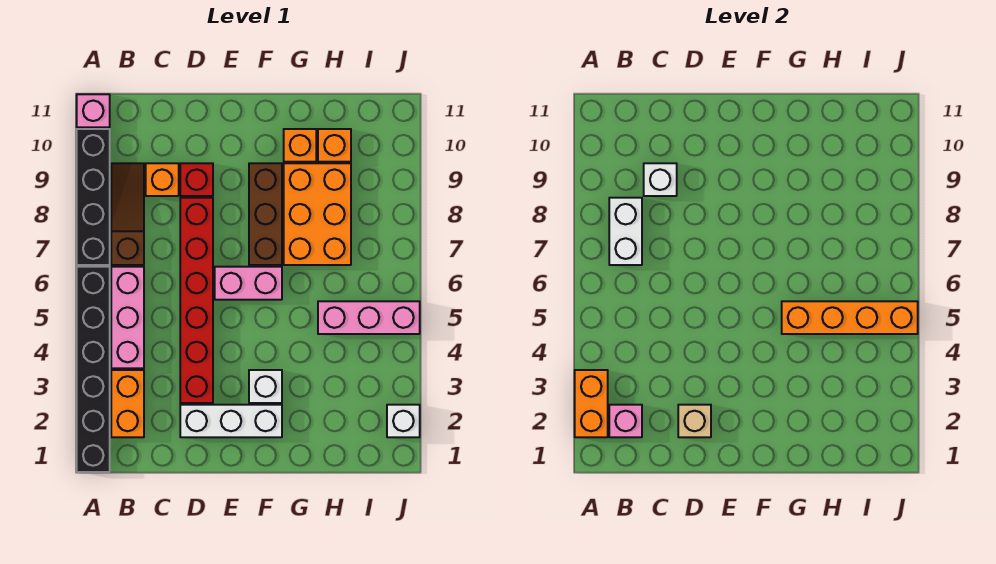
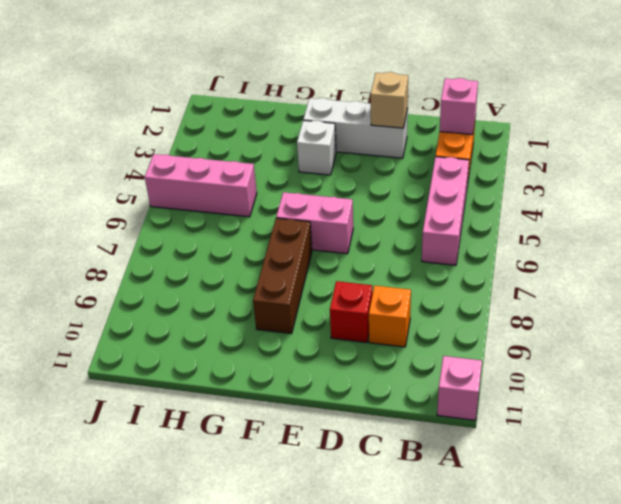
none -> black brick A1:A6 level 1
none -> black brick A7:A10 level 1
none -> brown slope B7:B9 level 1 top 7

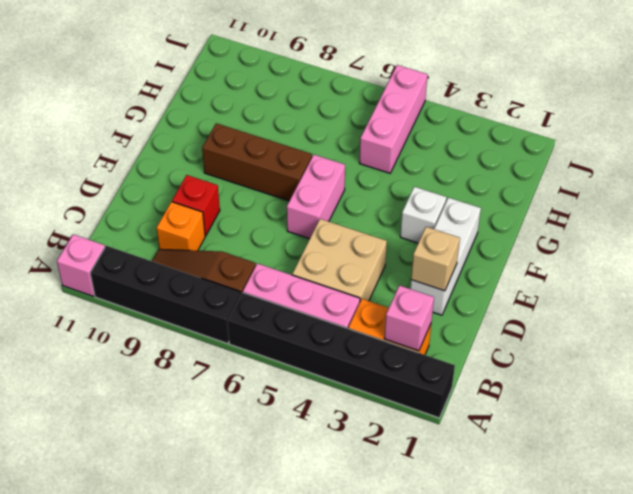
tan brick C4:D5 level 1 -> red brick D3:D8 level 1
none -> orange brick G7:H9 level 1
none -> orange brick G10 level 1
none -> orange brick H10 level 1

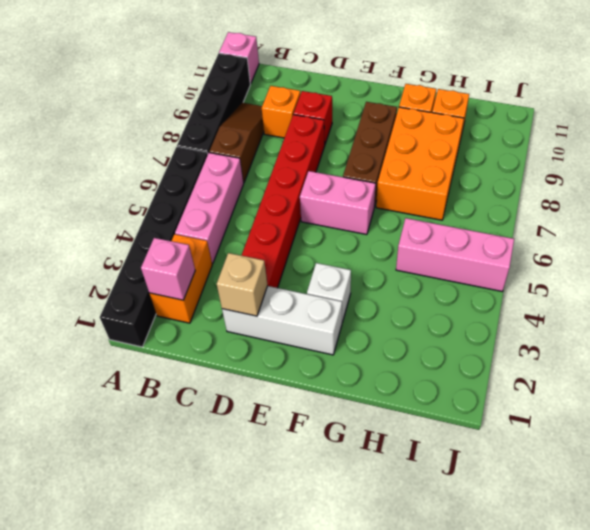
none -> white brick J2 level 1
none -> orange brick A2:A3 level 2
none -> white brick B7:B8 level 2

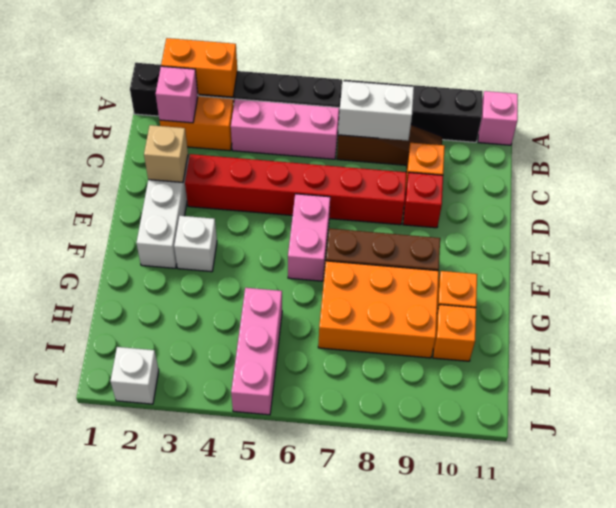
none -> white brick C9 level 2
none -> orange brick G5:J5 level 2

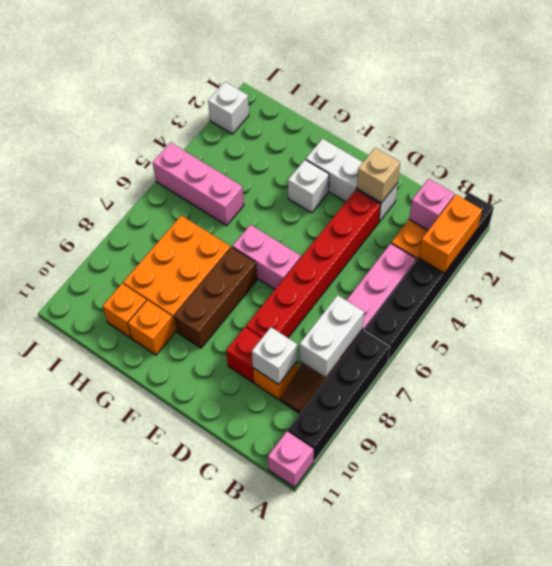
none -> orange brick G5:J5 level 2

